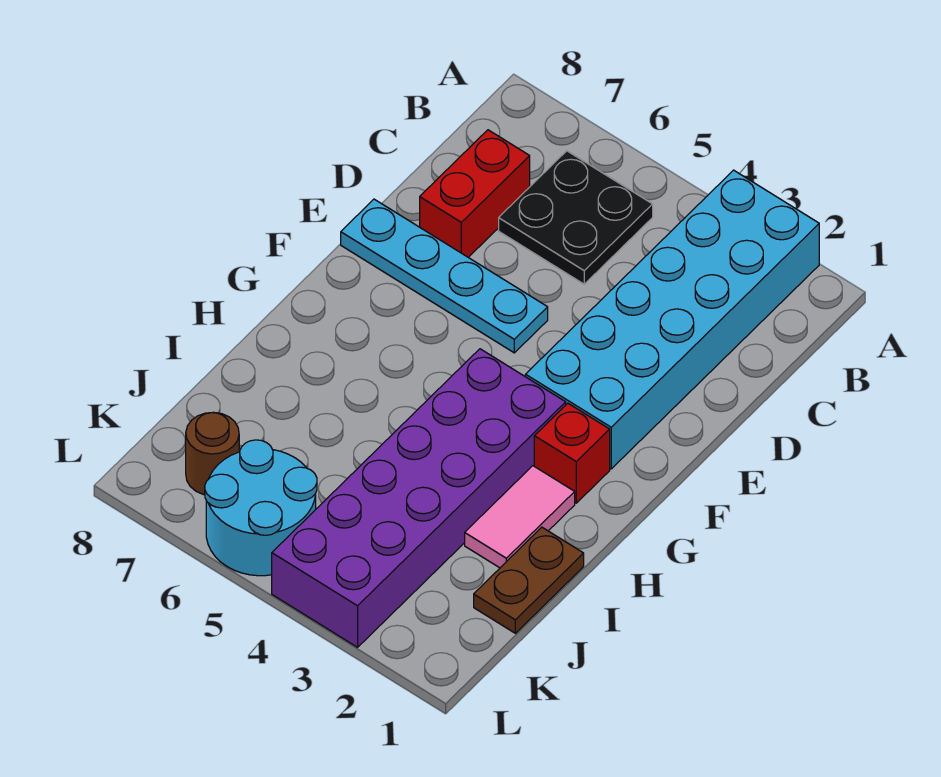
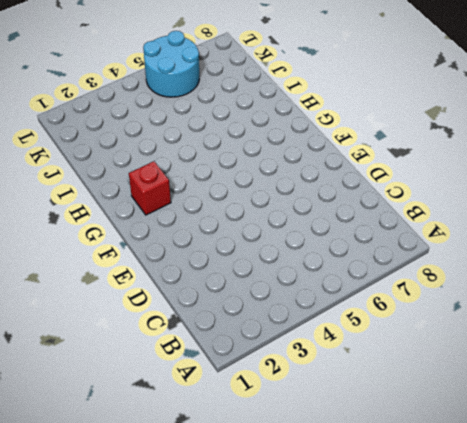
none -> cyan brick A2:F3 level 1
none -> black plate B5:C6 level 1

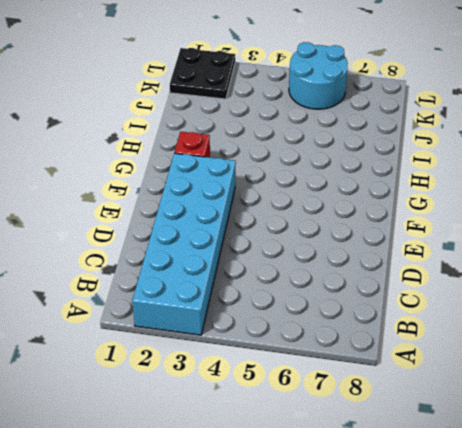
black plate K1:L2 level 1 -> black plate B5:C6 level 1
none -> red brick C7:D7 level 1
none -> cyan plate E5:E8 level 1

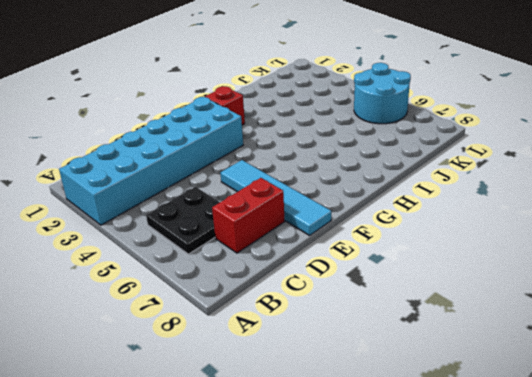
cyan tile E5:E8 level 1 -> cyan plate E5:E8 level 1
none -> purple brick G3:L4 level 1
none -> pink tile H2:I2 level 1

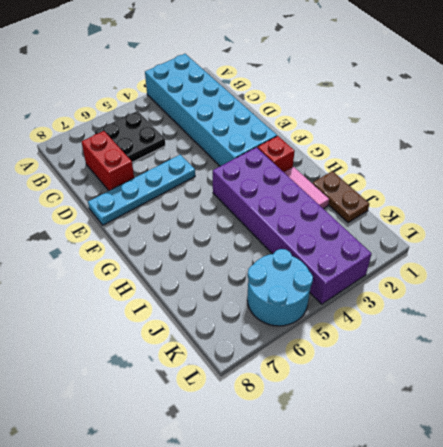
none -> brown round brick K7 level 1

